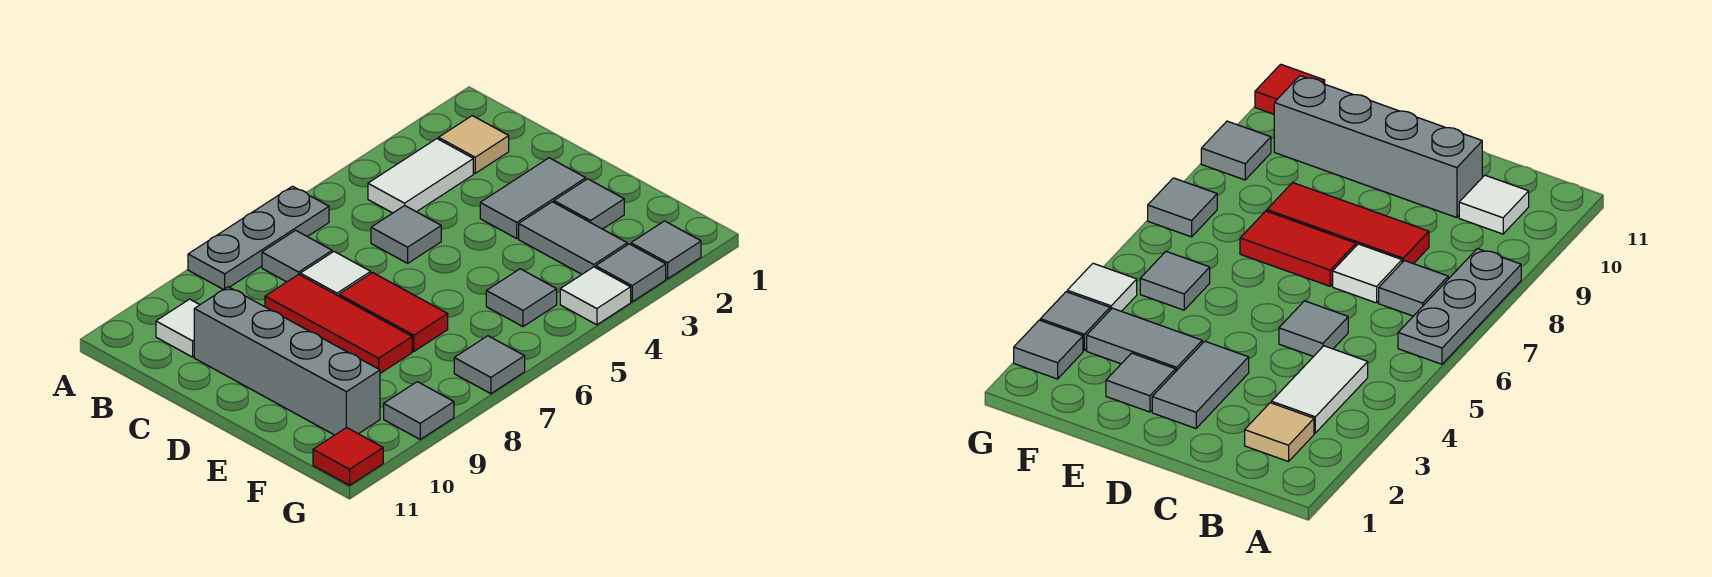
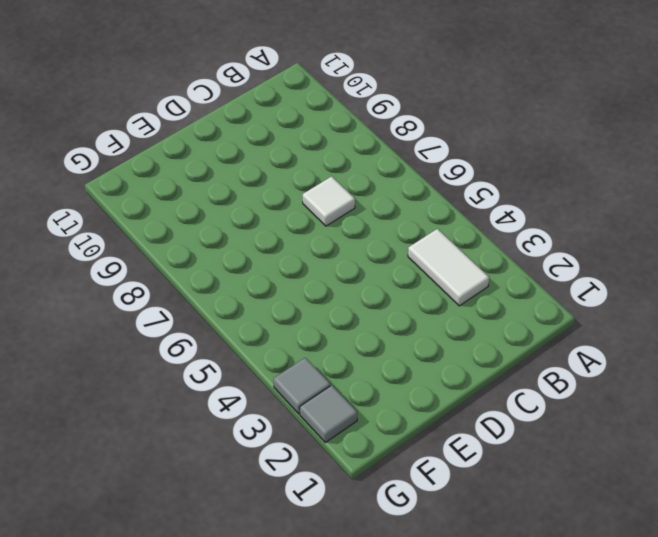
none -> grey plate A6:A8 level 1
none -> tan tile B2 level 1
none -> grey tile B7 level 1

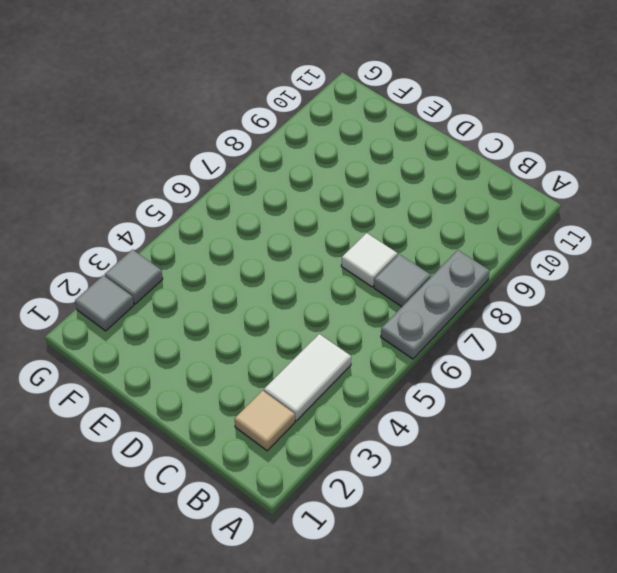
none -> white tile B10 level 1
none -> grey tile C5 level 1
none -> red tile C8:E8 level 1

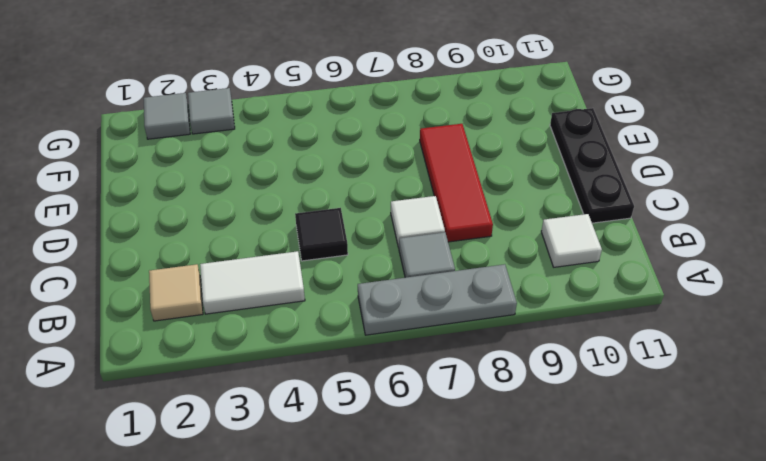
black tile C5 level 1 -> grey tile C5 level 1
black plate C11:E11 level 1 -> none
none -> grey brick C10:F10 level 1
none -> grey tile D2:D3 level 1
none -> red tile D7:E7 level 1

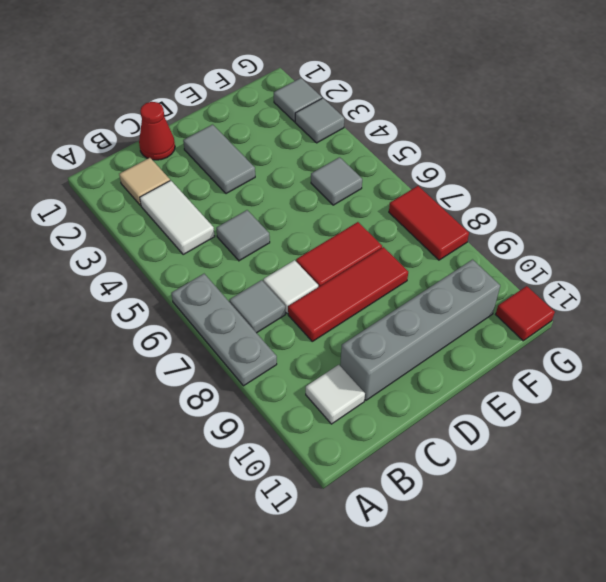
red cone C1 level 1 -> none
red tile G7:G8 level 1 -> grey tile G7 level 1
none -> grey tile E2 level 1
none -> grey tile E3:F3 level 1
none -> white tile G4 level 1

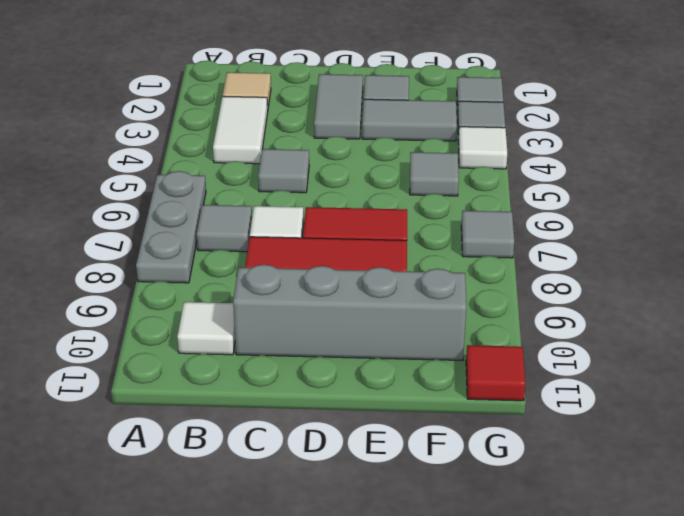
none -> grey tile G9 level 1

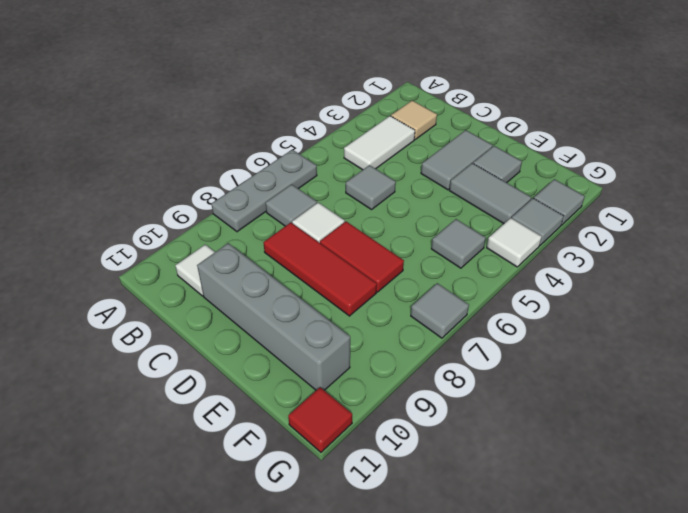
none -> grey tile G9 level 1

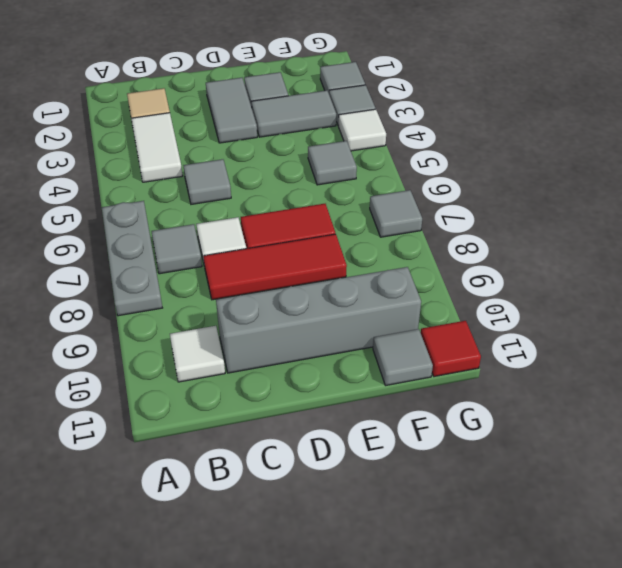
grey tile F11 level 1 -> grey tile G9 level 1

